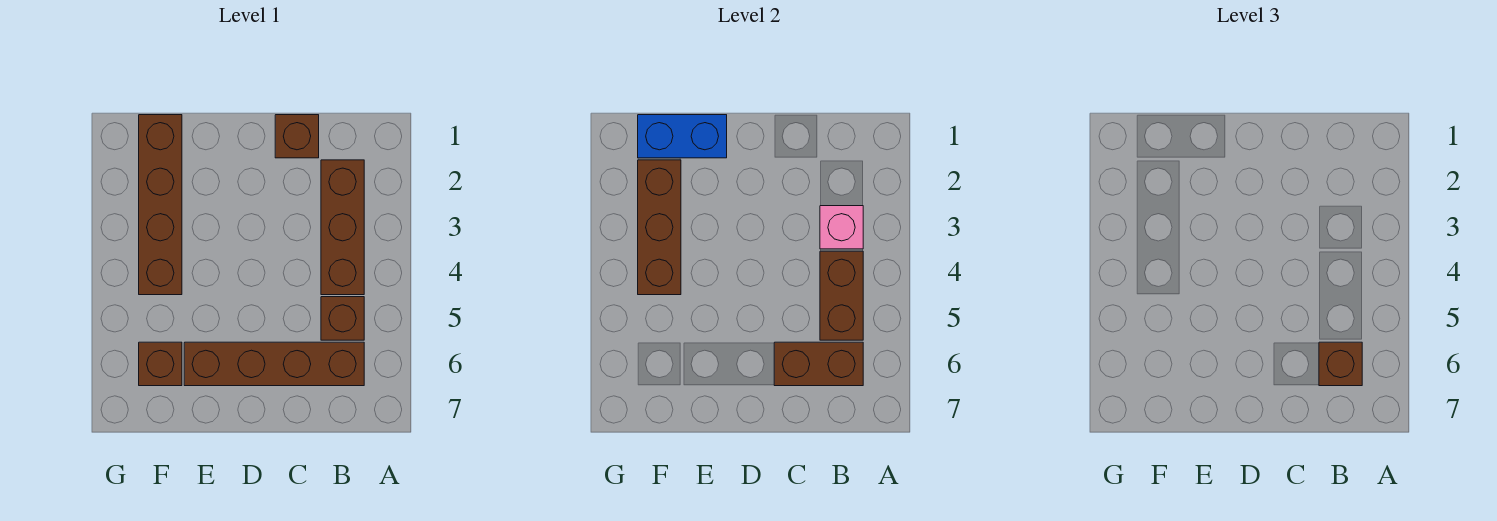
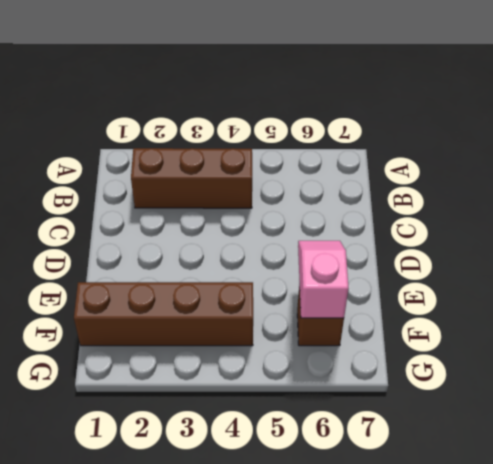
pink slope E6:F6 level 2 top F -> none
none -> brown brick B5 level 1
none -> brown brick B6:E6 level 1
none -> brown brick C1 level 1

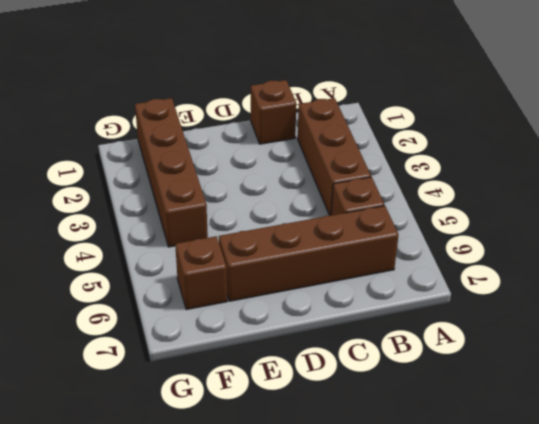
none -> pink brick B3 level 2
none -> brown brick B4:B5 level 2
none -> brown brick B6:C6 level 2

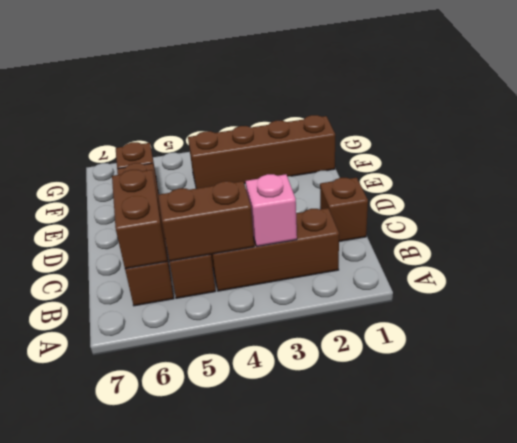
none -> blue brick E1:F1 level 2
none -> brown brick F2:F4 level 2
none -> brown brick B6 level 3

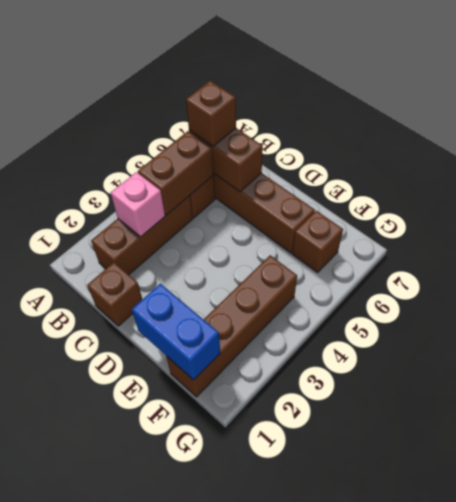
none -> brown brick F2:F4 level 2

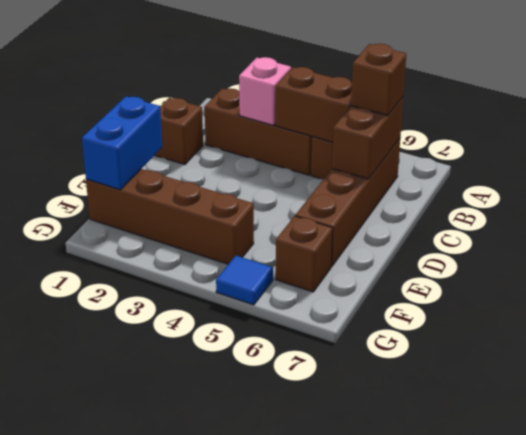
blue tile G5 level 1 -> none
none -> brown brick F2:F4 level 2

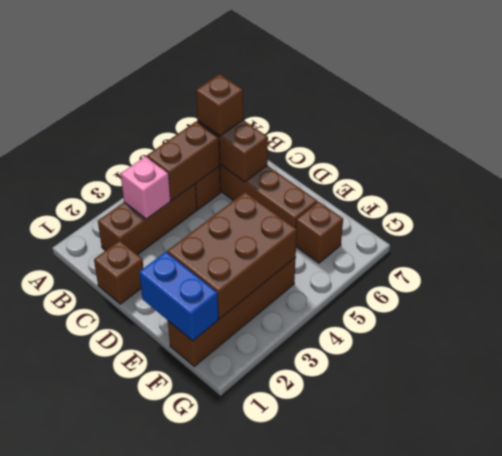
brown brick E2:F4 level 2 -> brown brick F2:F4 level 2

